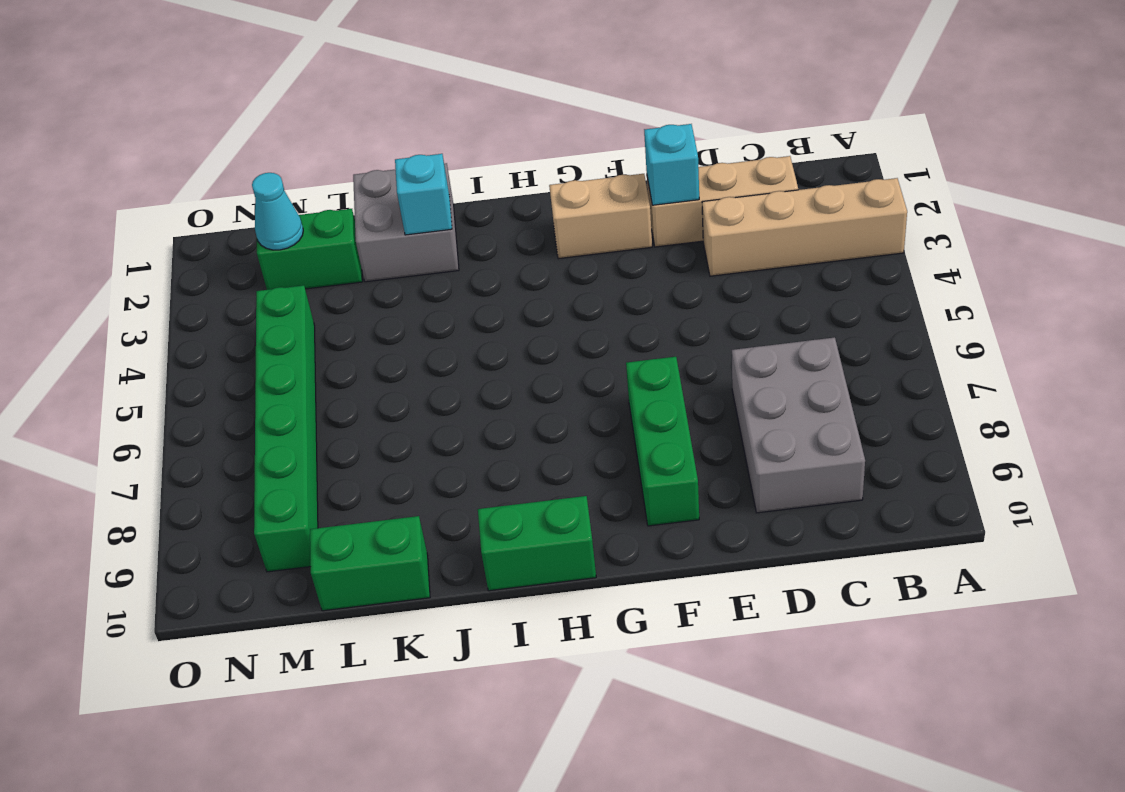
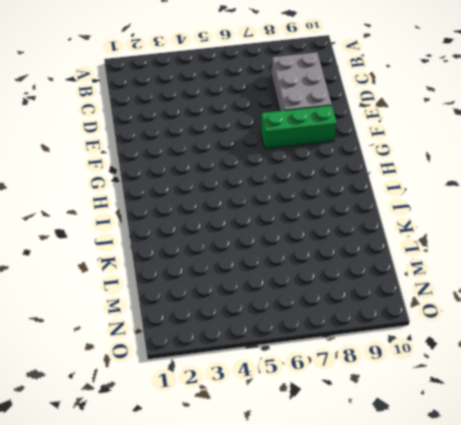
grey brick C8:E9 level 1 -> grey brick C7:D9 level 1
none -> tan brick A3:D3 level 1
none -> tan brick C2:E2 level 1
none -> tan brick F2:G2 level 1

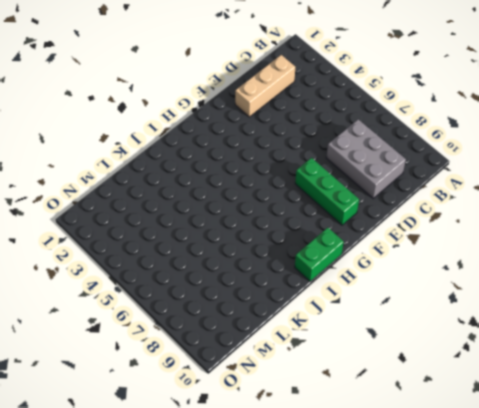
none -> tan brick A3:D3 level 1
none -> tan brick F2:G2 level 1
none -> grey brick J1:K2 level 1

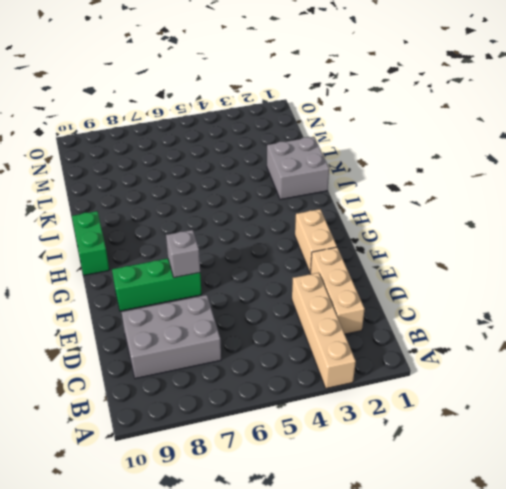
grey brick F7 level 2 -> none
none -> green brick K10:L10 level 1
none -> green brick L2:M2 level 1
none -> green brick M4:M9 level 1

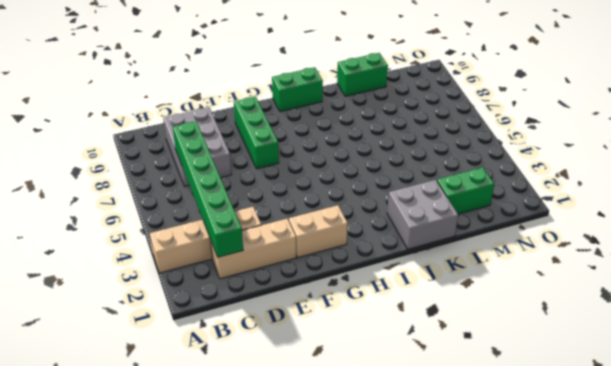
green brick C2:C7 level 2 -> green brick M4:M9 level 1
none -> cyan brick E2 level 2
none -> cyan brick J2 level 2
none -> cyan cone M2 level 2

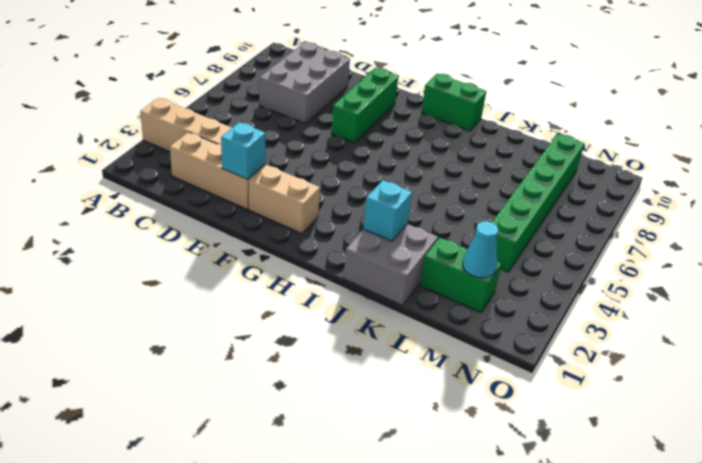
none -> green brick K10:L10 level 1

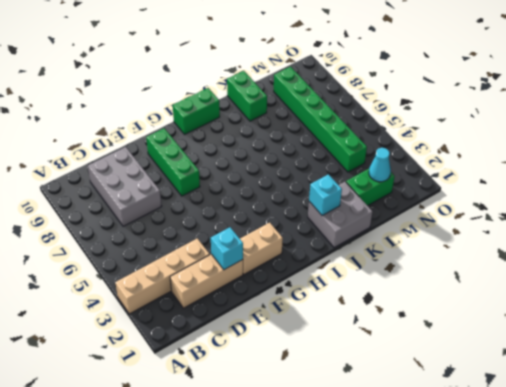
green brick K9:K10 level 1 -> green brick K10:L10 level 1

